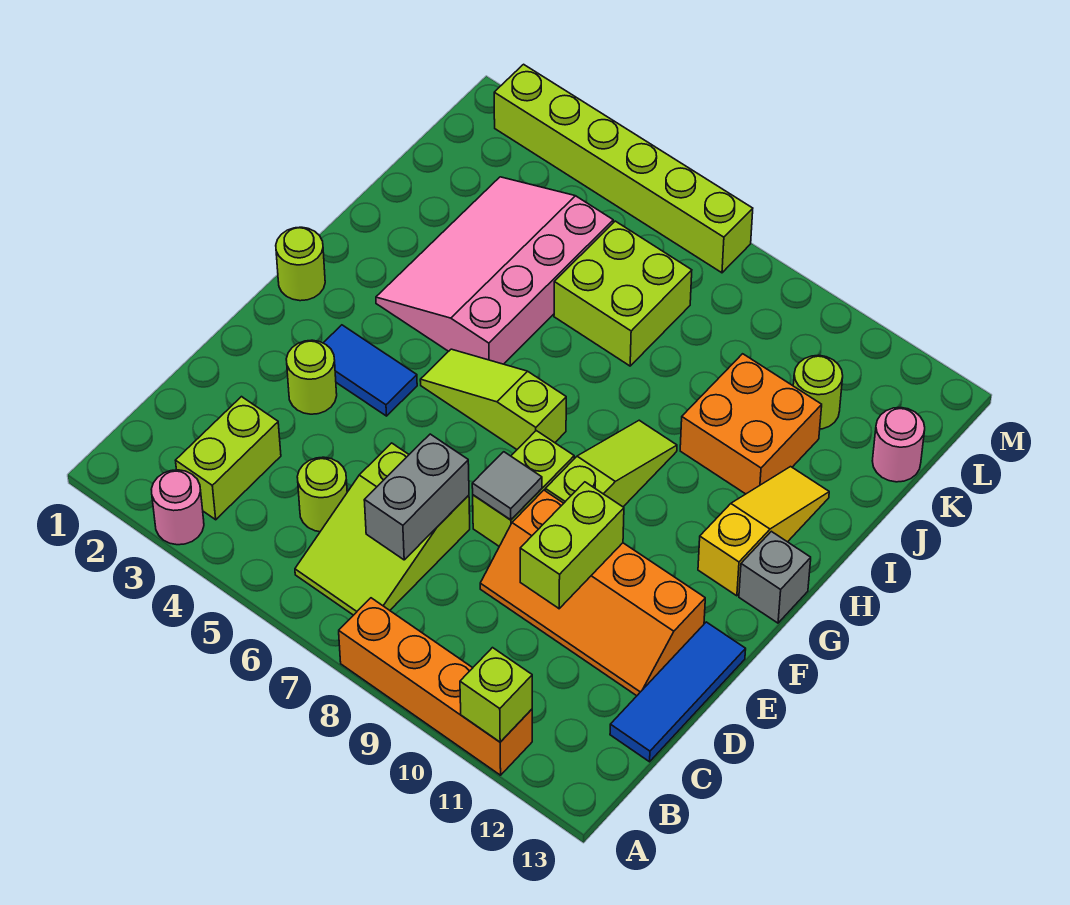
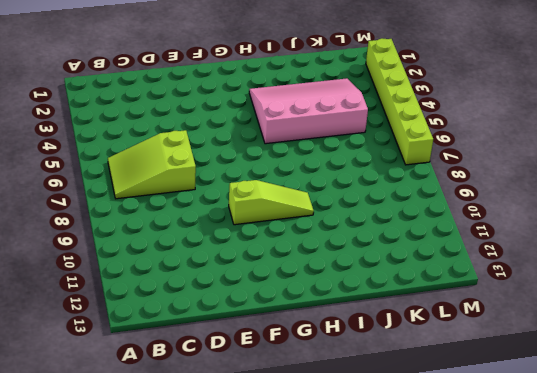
none -> pink round brick A3 level 1
none -> orange brick A8:A11 level 1
none -> lime brick B3:C3 level 1

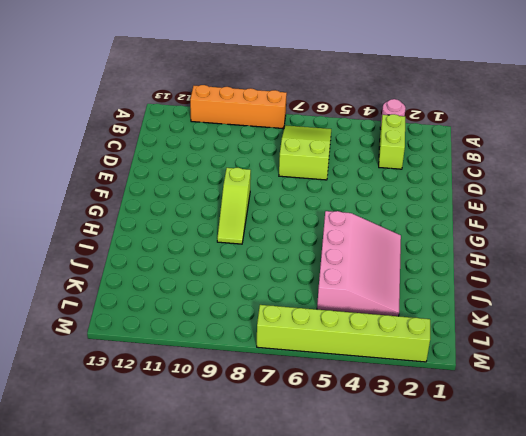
none -> lime round brick C5 level 1
none -> blue tile C13:E13 level 1
none -> orange slope D9:E12 level 1 top E

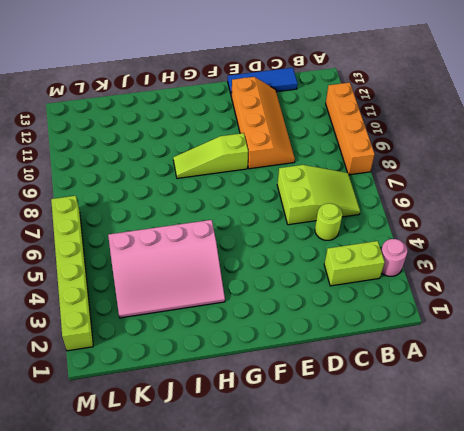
none -> lime round brick E3 level 1
none -> lime brick E8:F8 level 1
none -> blue tile F3:F4 level 1

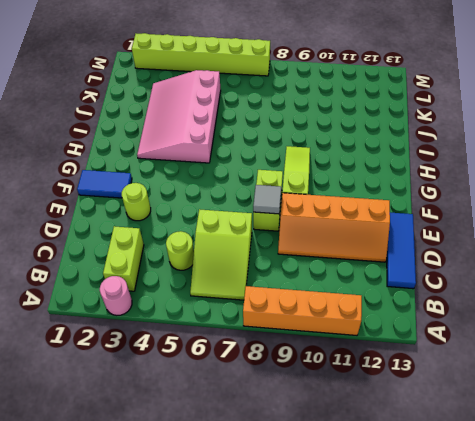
blue tile F1:F2 level 1 -> blue tile F3:F4 level 1
none -> lime round brick G1 level 1
none -> lime slope G5:G7 level 1 top 7
none -> yellow slope G12:I12 level 1 top G

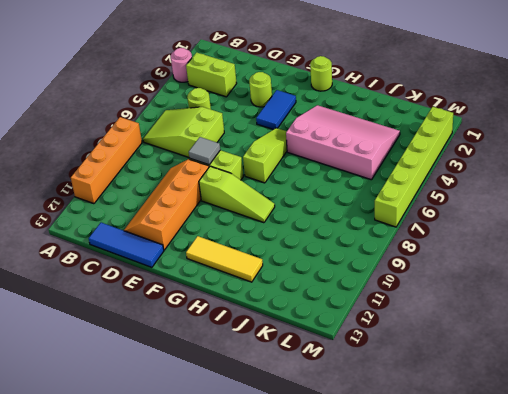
yellow tile G12:I12 level 1 -> yellow slope G12:I12 level 1 top G
none -> grey brick G13 level 1
none -> orange brick I10:J11 level 1
none -> lime brick J6:K7 level 1

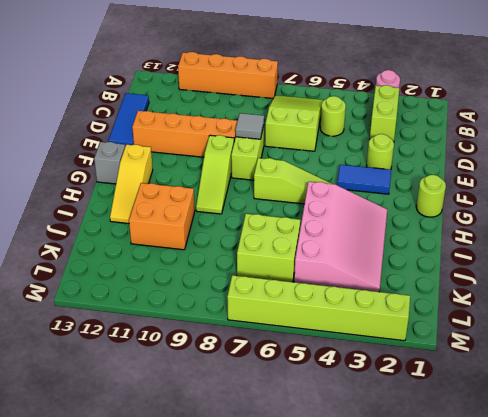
none -> lime round brick K11 level 1
none -> pink round brick K13 level 1
none -> lime brick A11 level 2

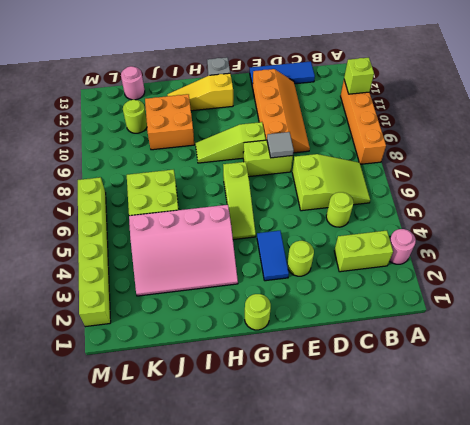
none -> grey brick C7:D7 level 2
none -> lime brick D10:E10 level 2

